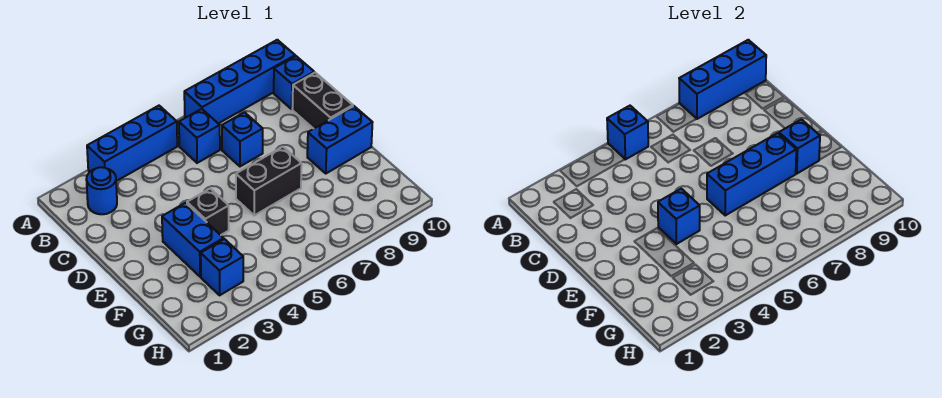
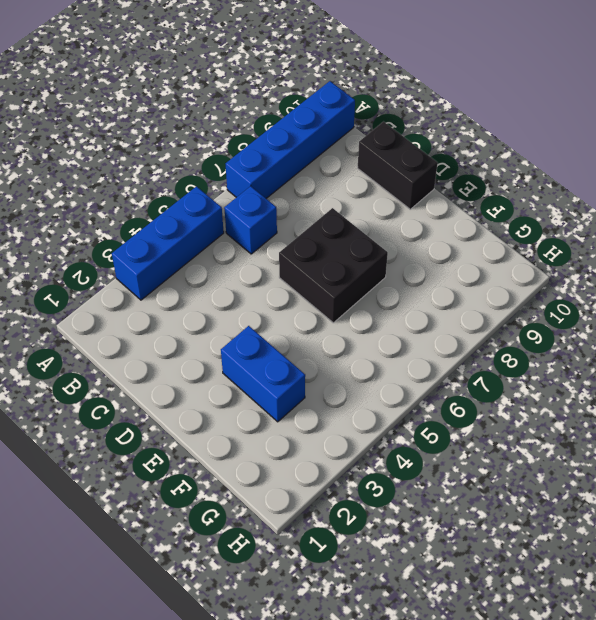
black brick D6:E7 level 1 -> black brick E6:E7 level 1
none -> blue round brick B2 level 1
none -> blue brick B10 level 1
none -> blue brick C7 level 1

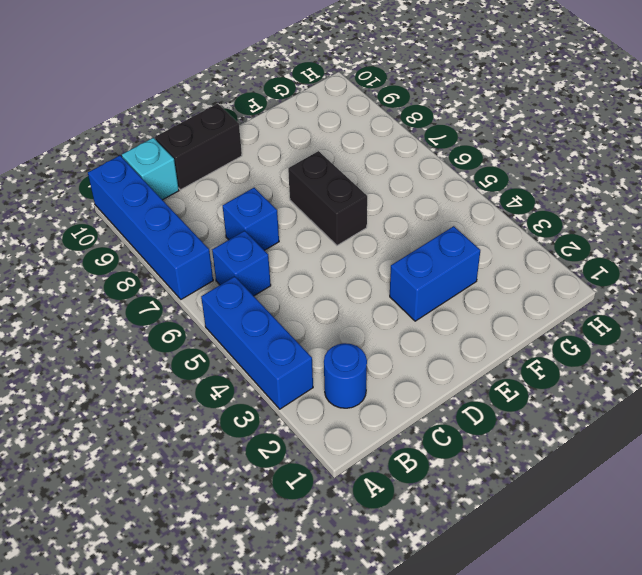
cyan brick B10 level 1 -> blue brick B10 level 1
none -> black brick E4 level 1
none -> blue brick E9:E10 level 1
none -> blue brick G3 level 1

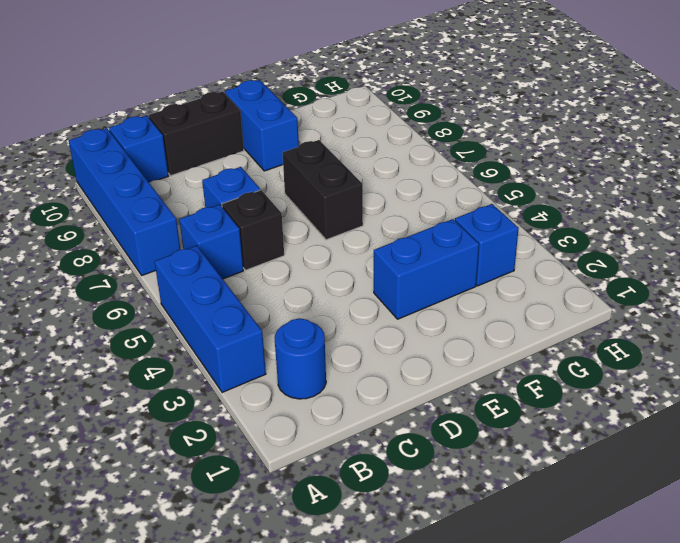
black brick C6 level 1 -> black brick E4 level 1
none -> blue brick A5 level 2
none -> blue brick A8:A10 level 2
none -> blue brick E4 level 2

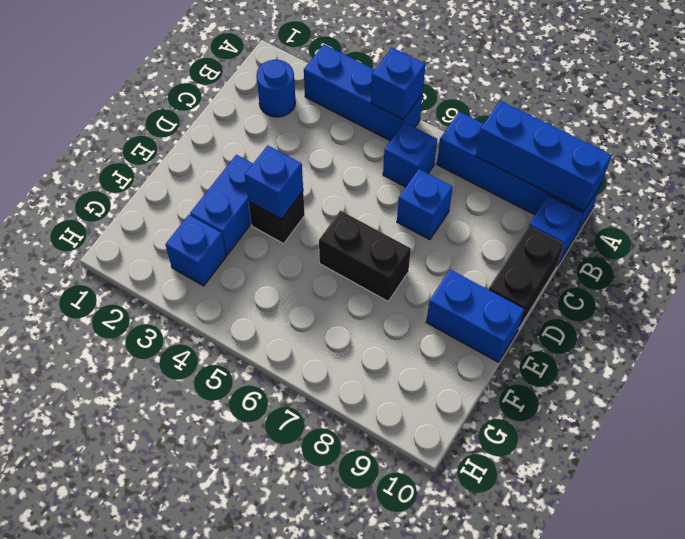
none -> blue brick E6:E8 level 2
none -> blue brick E9 level 2

